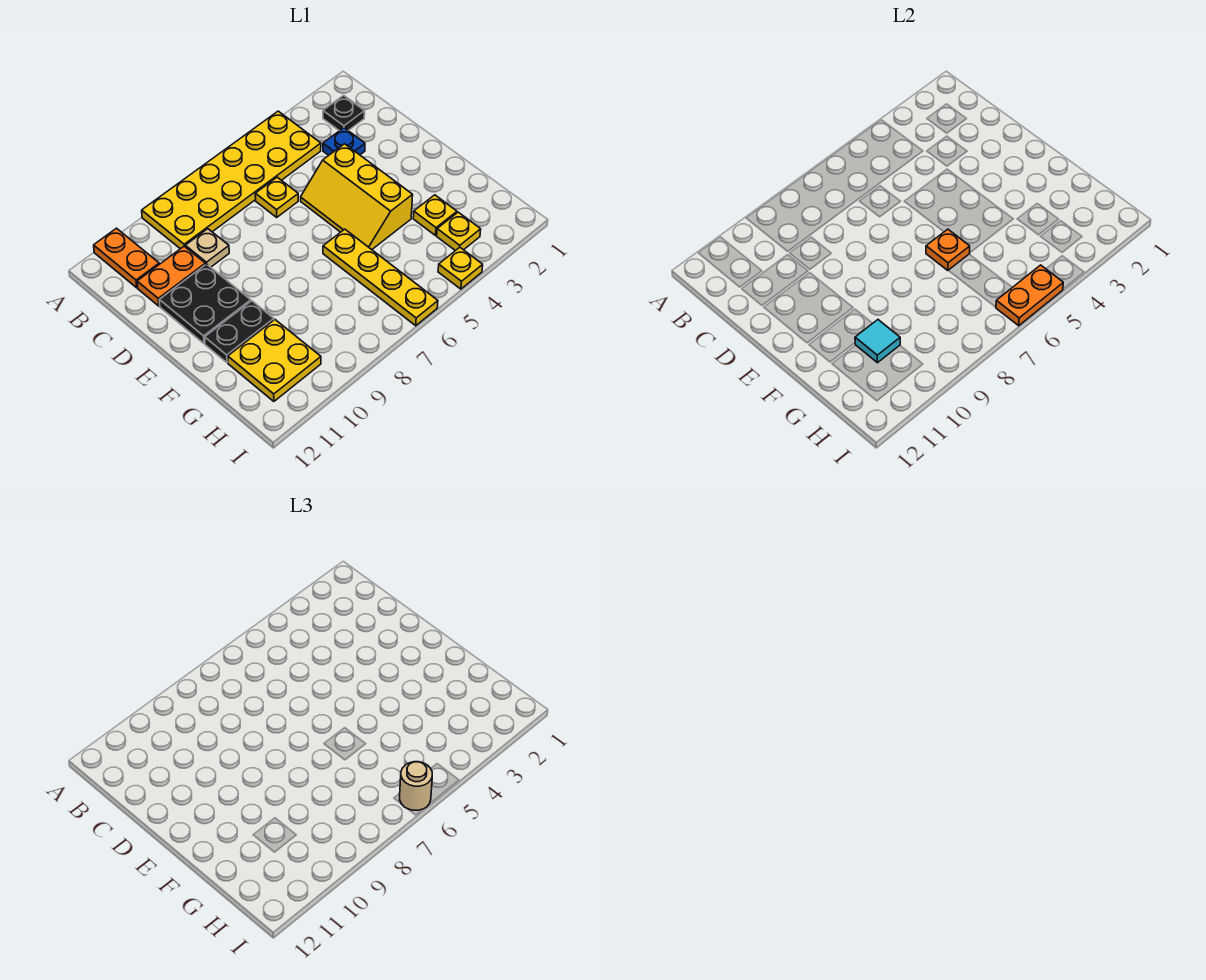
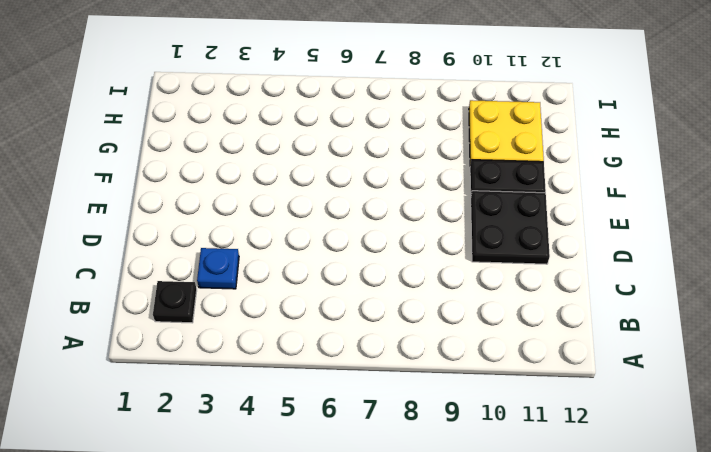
none -> yellow plate A4:B9 level 1
none -> orange plate A11:B11 level 1
none -> yellow plate C6 level 1

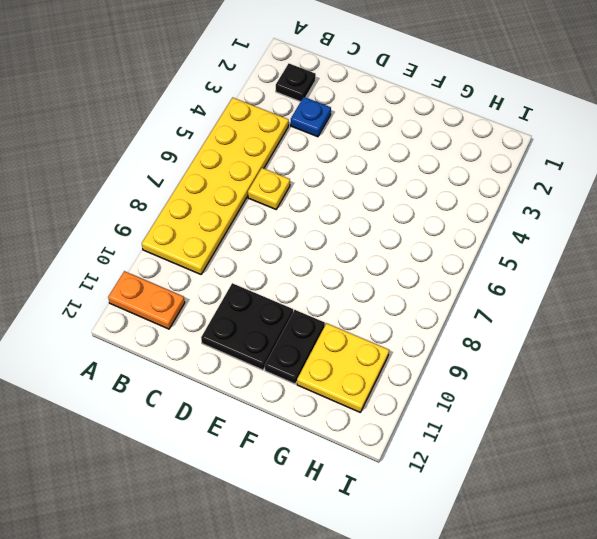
none -> tan plate C9 level 1
none -> orange plate C10:C11 level 1
none -> yellow slope D4:F5 level 1 top 4

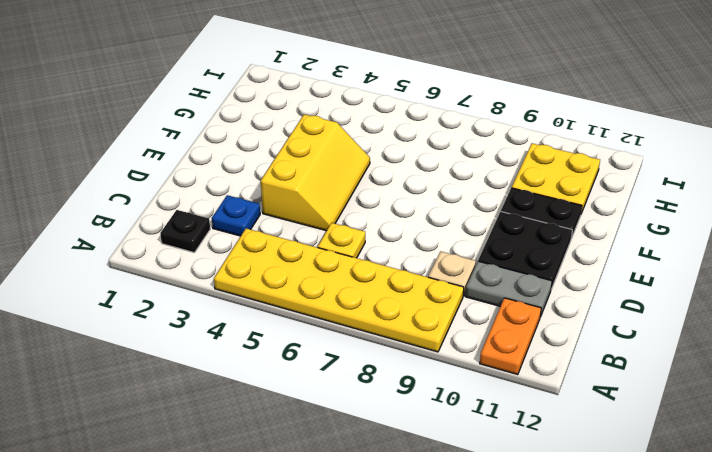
grey plate C10:C11 level 1 -> orange plate C10:C11 level 1
none -> yellow plate F6:I6 level 1
none -> yellow plate G3 level 1
none -> yellow plate H3 level 1

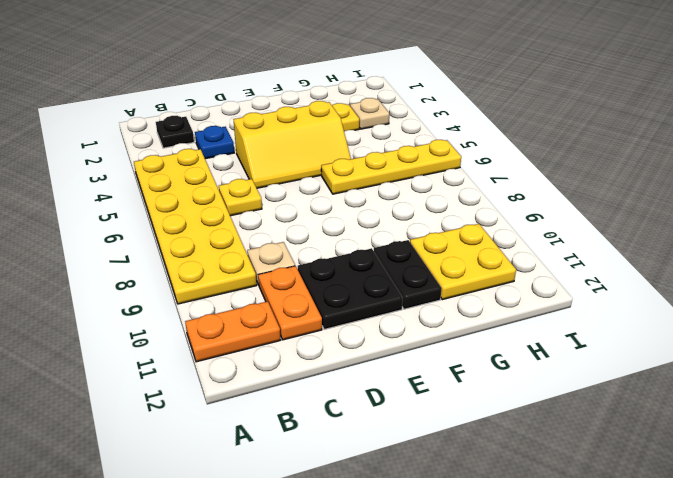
tan plate H3 level 1 -> yellow plate H3 level 1
none -> yellow plate I4 level 1
none -> orange plate F6 level 2
none -> cyan tile G10 level 2

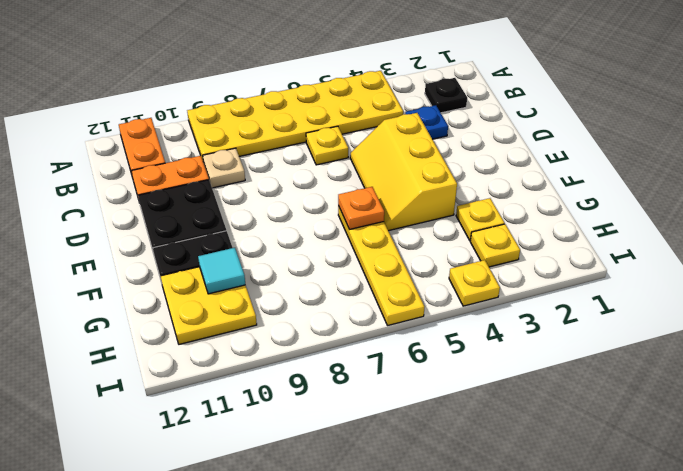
none -> orange plate I5:I6 level 2
none -> tan round brick I6 level 3

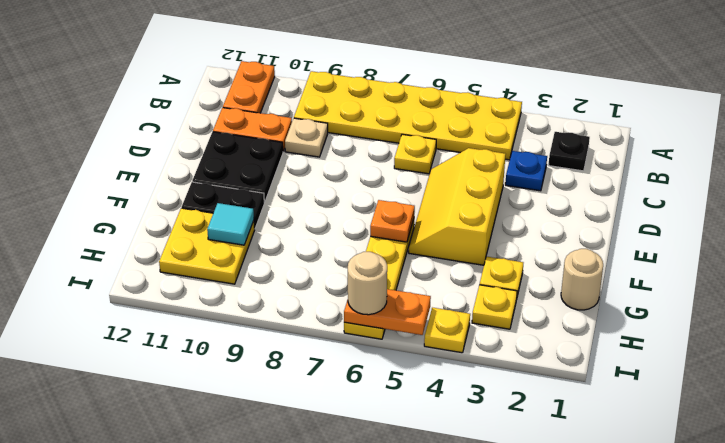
tan round brick G1 level 1 -> none

